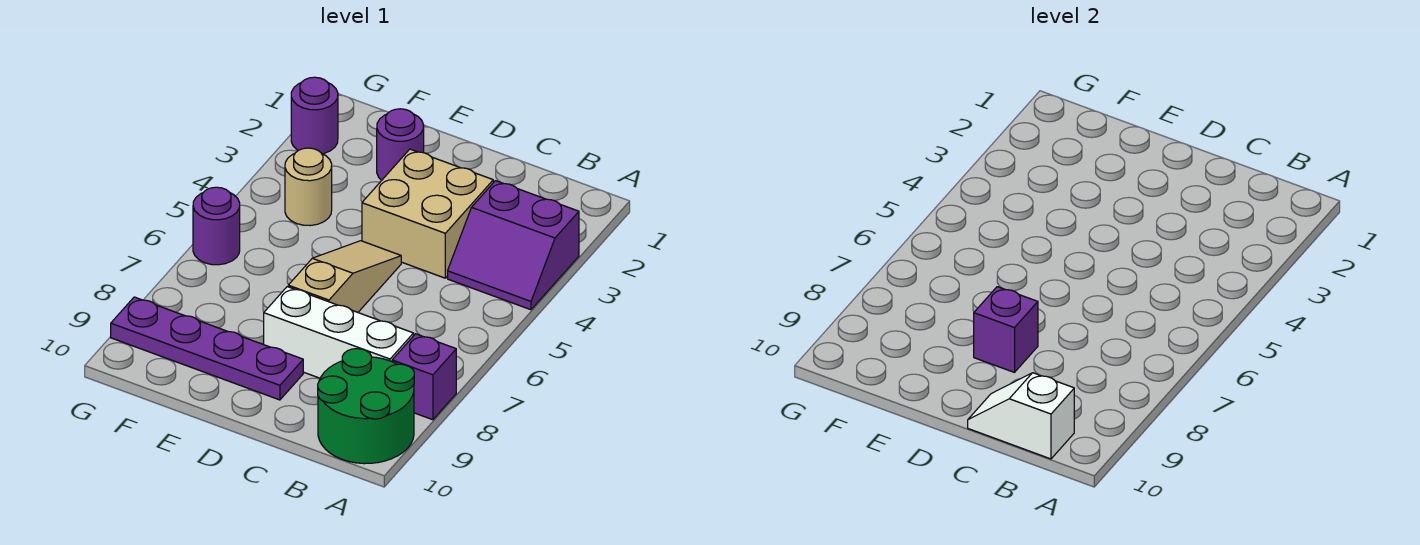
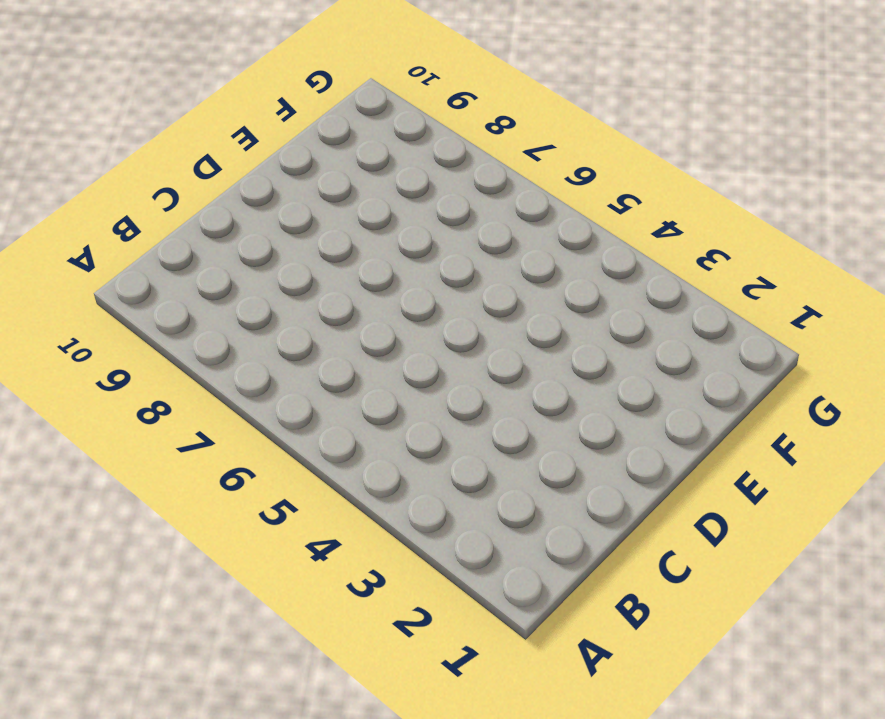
none -> purple slope A3:B4 level 1 top 3
none -> purple brick A8 level 1
none -> green round brick A9:B10 level 1

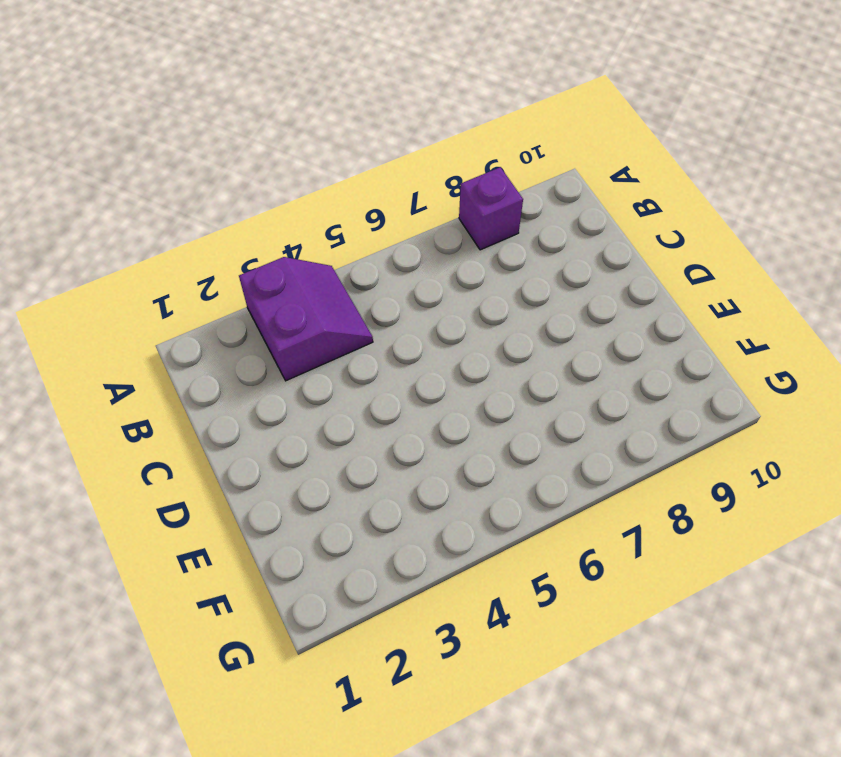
none -> green round brick A9:B10 level 1
none -> white brick B8:D8 level 1
none -> tan brick C3:D4 level 1

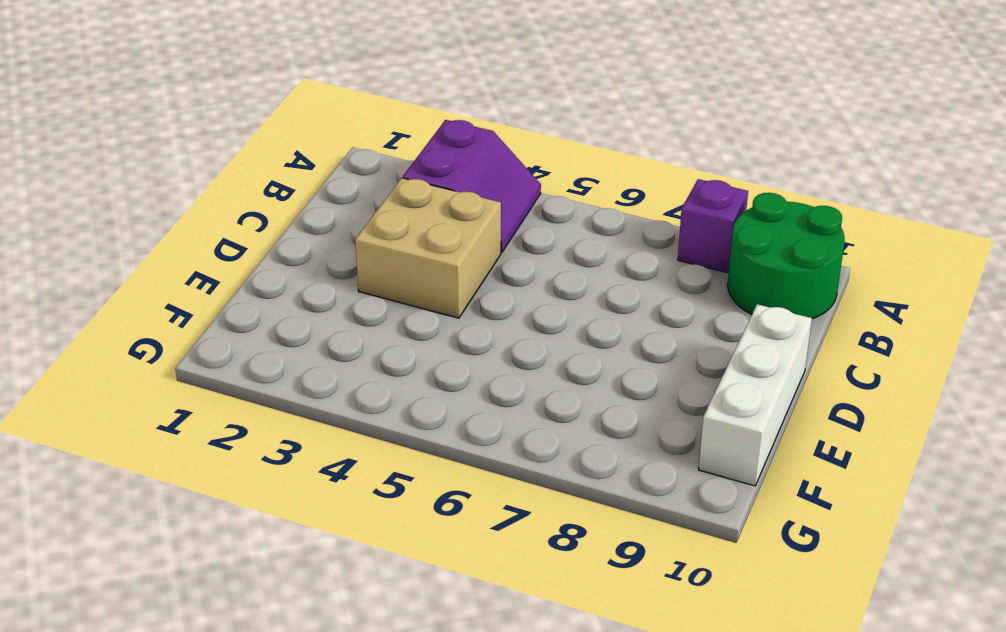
white brick D10:F10 level 1 -> white brick B8:D8 level 1
none -> tan slope D5:D7 level 1 top 7
none -> purple plate D9:G9 level 1
none -> purple round brick E2 level 1

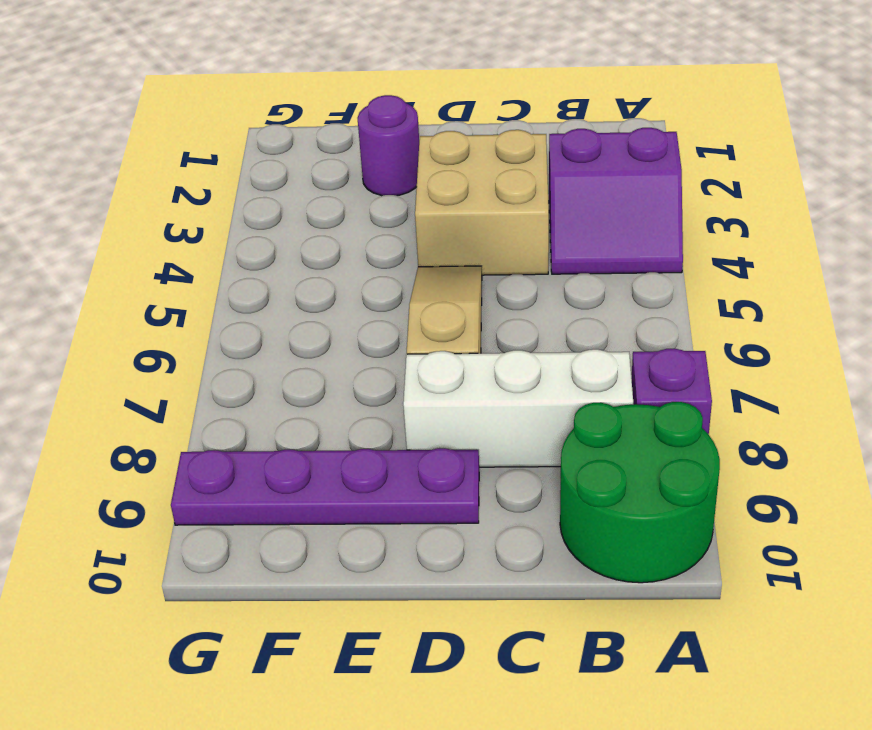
none -> tan round brick F4 level 1
none -> purple round brick G2 level 1
none -> purple round brick G6 level 1

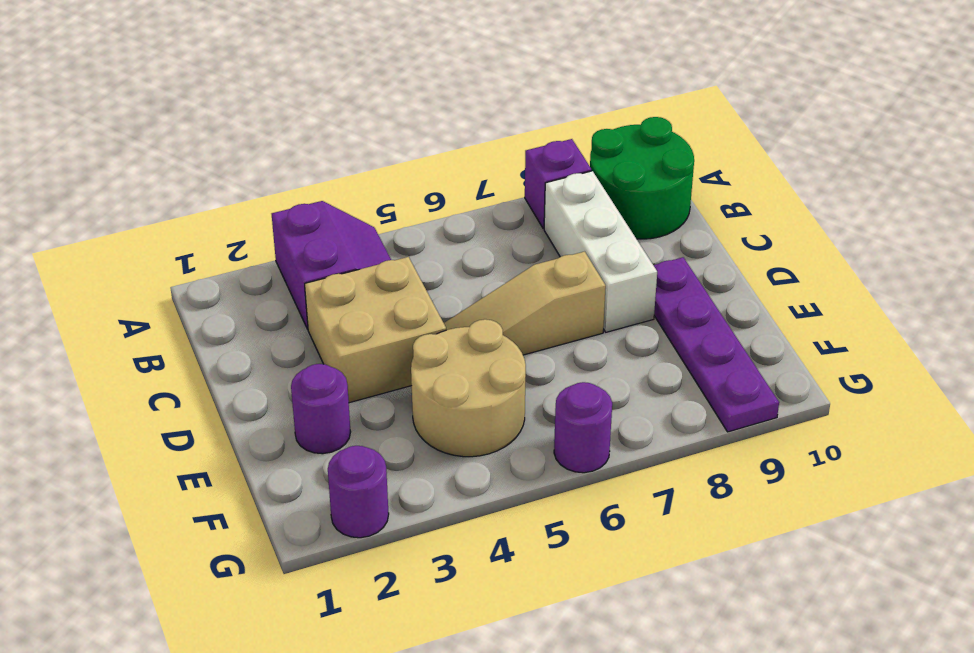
tan round brick E4:F5 level 1 -> tan round brick F4 level 1
none -> white slope B10:C10 level 2 top B
none -> purple brick D8 level 2

